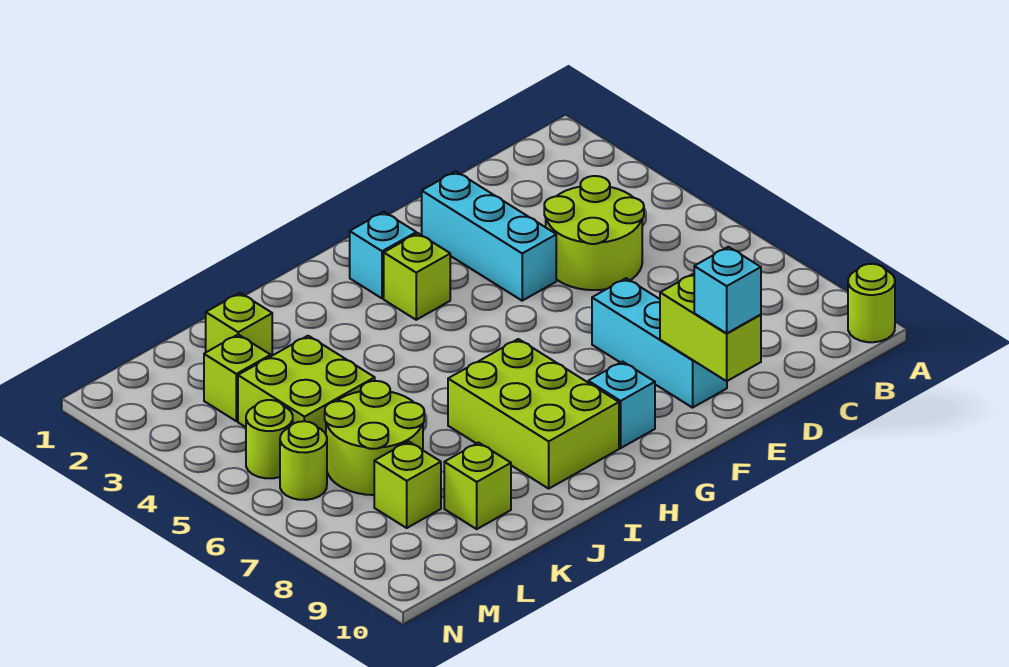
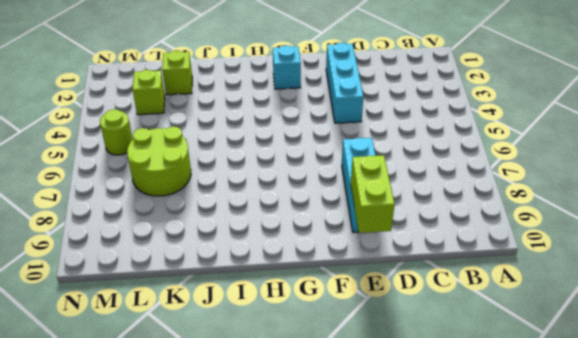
none -> lime round brick A10 level 1
none -> lime round brick C4:D5 level 1
none -> lime brick G3 level 1

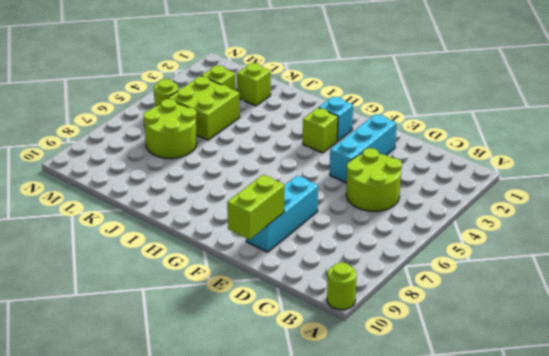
none -> cyan brick G9 level 1
none -> lime brick H7:I9 level 1
none -> lime brick K9 level 1

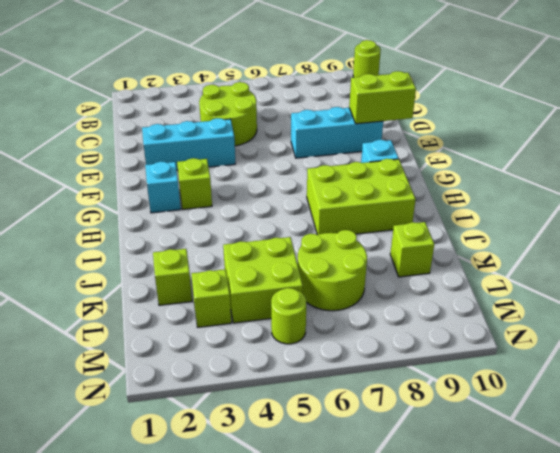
none -> lime brick L8 level 1
none -> lime round brick M6 level 1
none -> cyan brick E10 level 3

